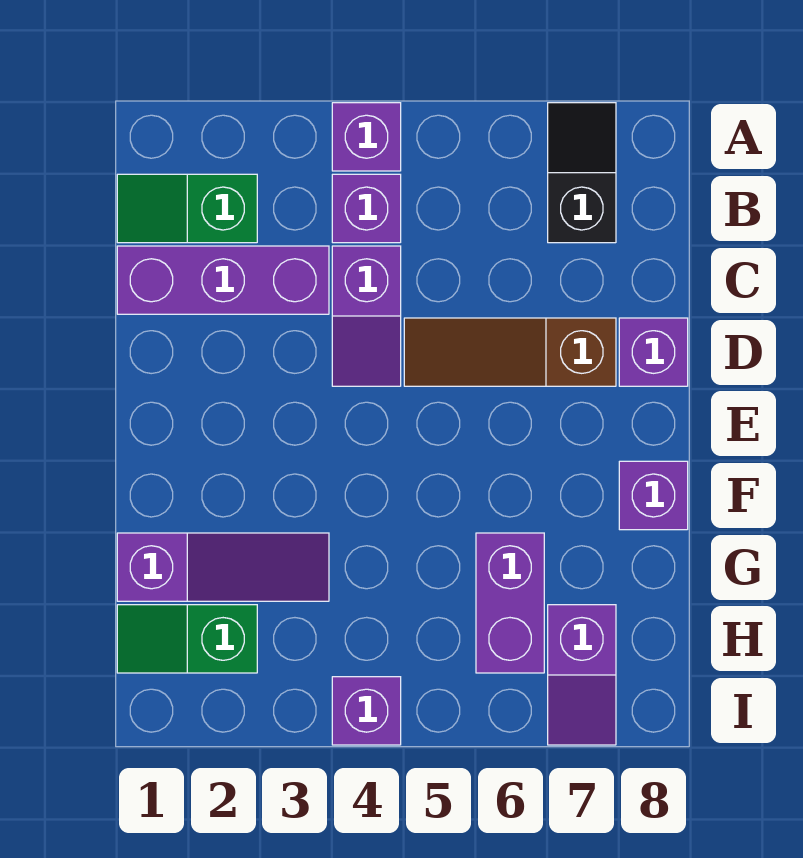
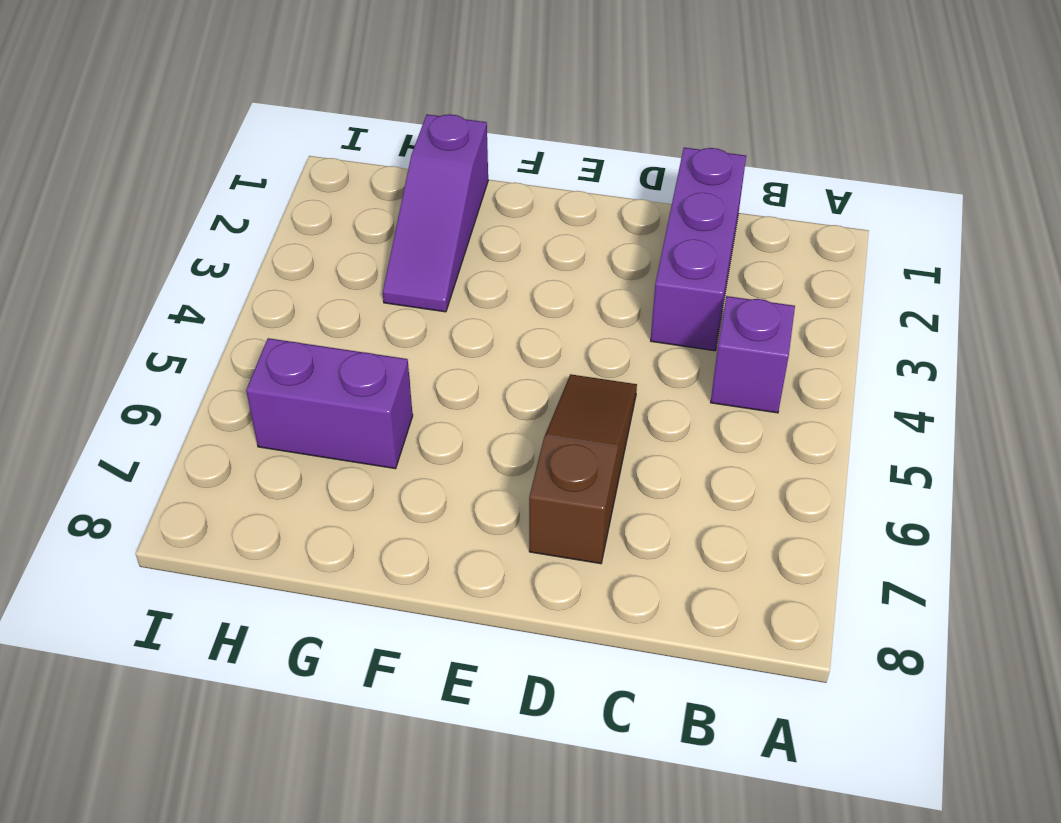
none -> purple brick A4 level 1
none -> black slope A7:B7 level 1 top B
none -> green slope B1:B2 level 1 top 2

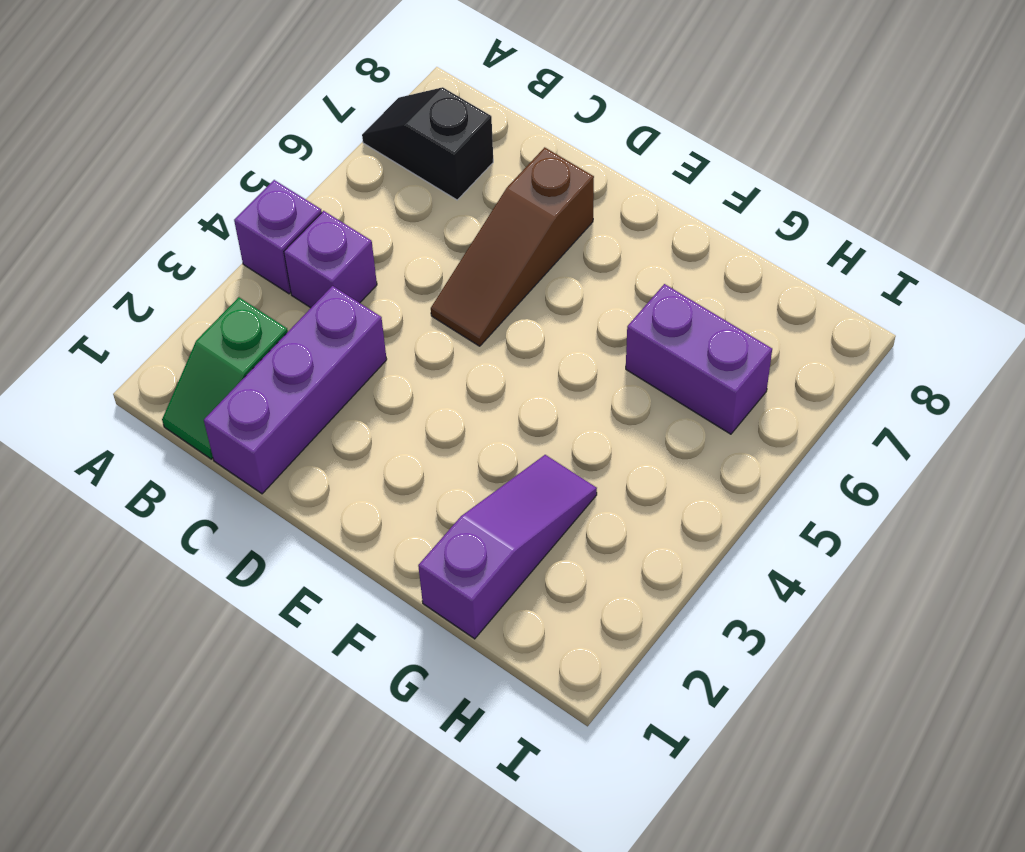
none -> purple slope C4:D4 level 1 top C
none -> purple brick D8 level 1
none -> purple brick F8 level 1

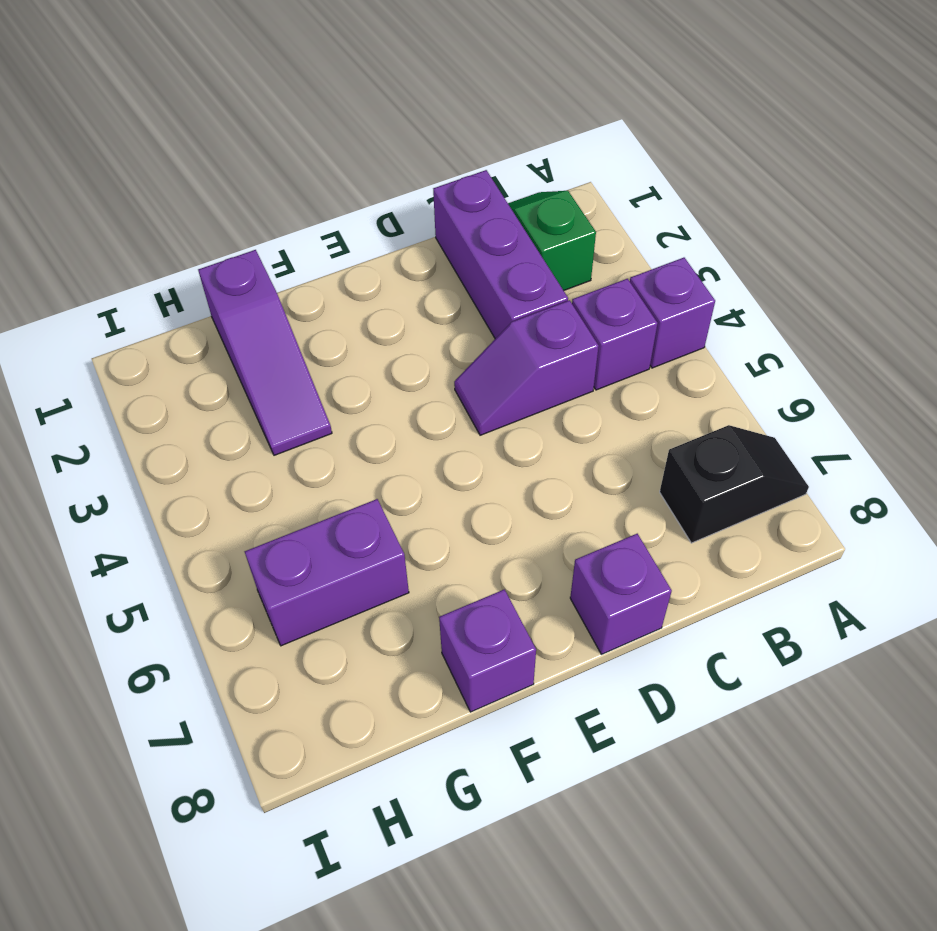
none -> brown slope D5:D7 level 1 top 7
none -> green slope H1:H2 level 1 top 2
none -> purple slope H7:I7 level 1 top H

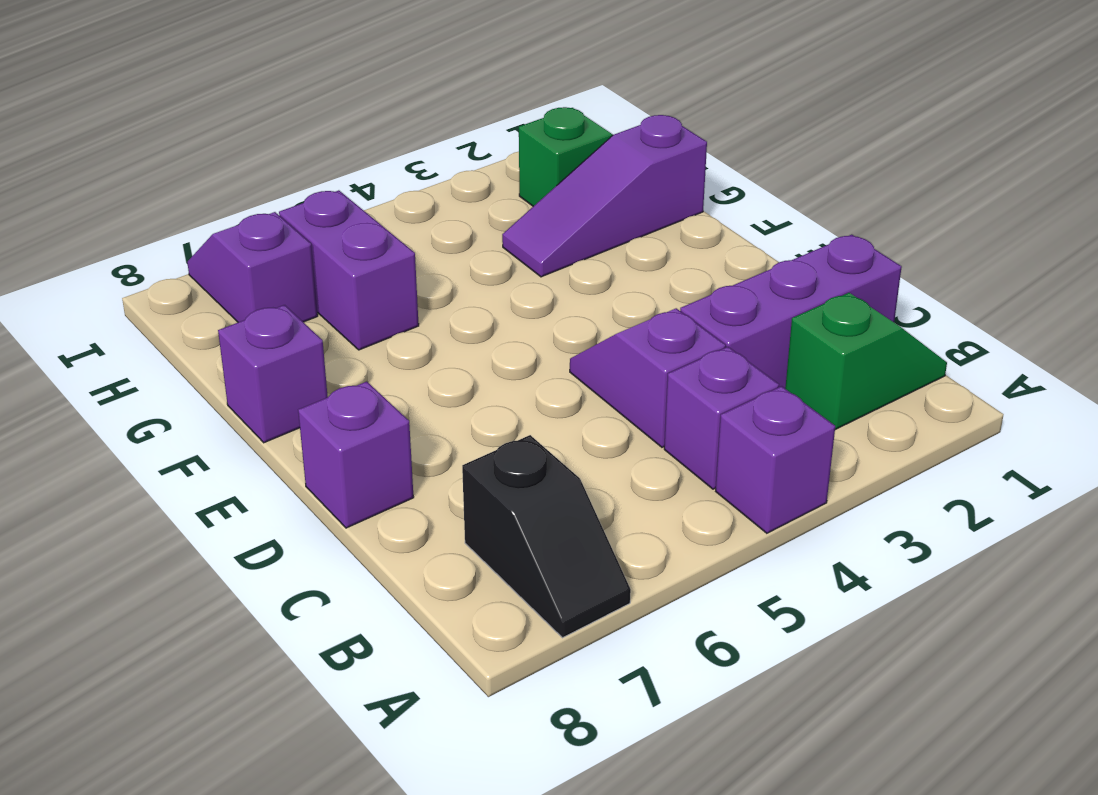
none -> brown slope D5:D7 level 1 top 7
none -> purple brick I4 level 1

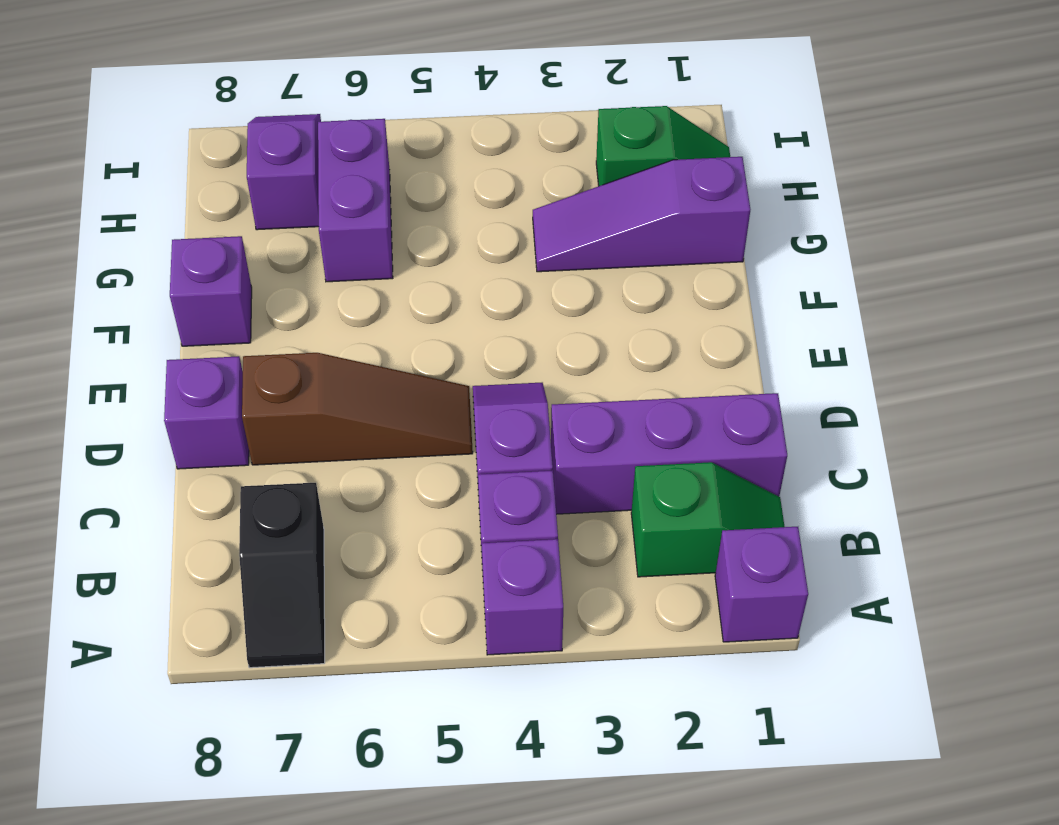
purple brick A1 level 1 -> purple brick I4 level 1

